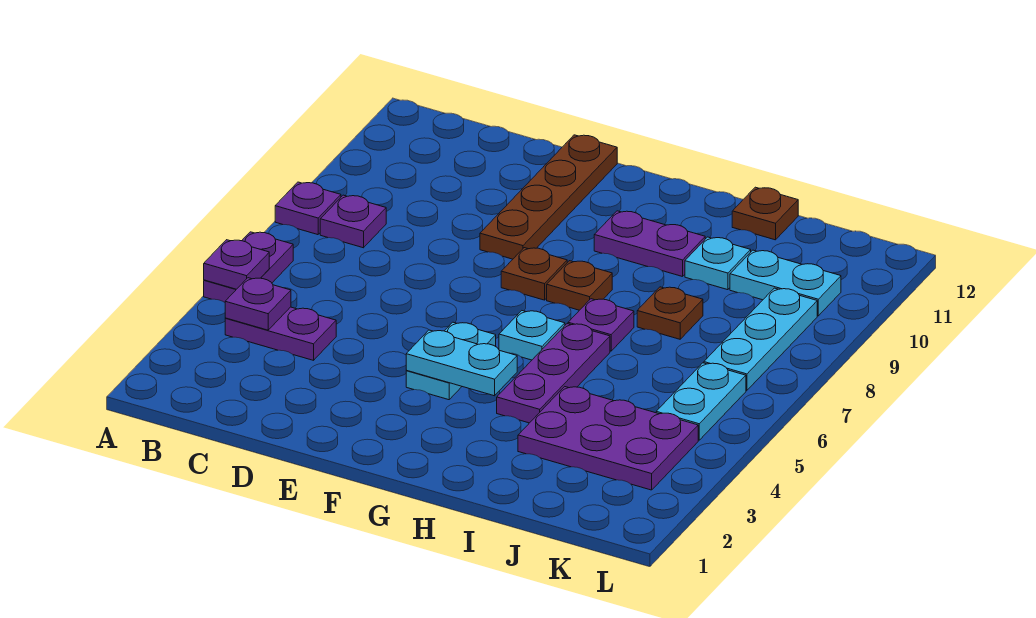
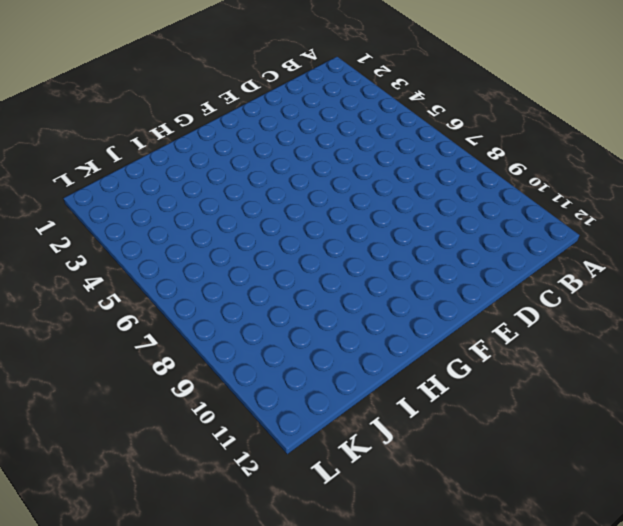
none -> purple plate A5:A6 level 1
none -> purple plate A8 level 1
none -> purple plate B4:C4 level 1

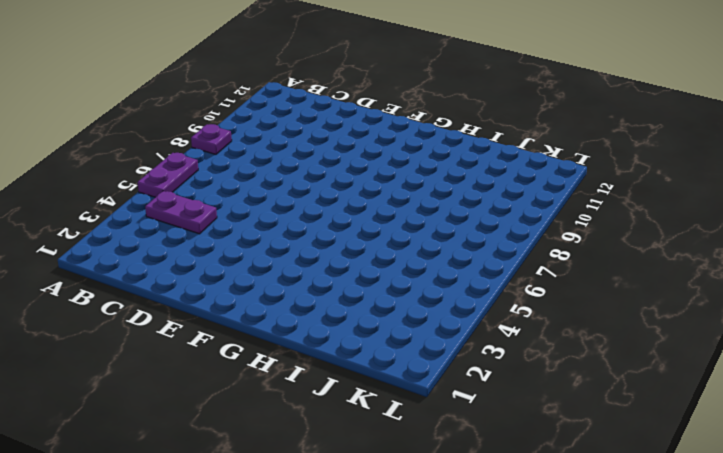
none -> purple plate B8 level 1
none -> brown plate E9:E12 level 1
none -> cyan plate F4:F5 level 1

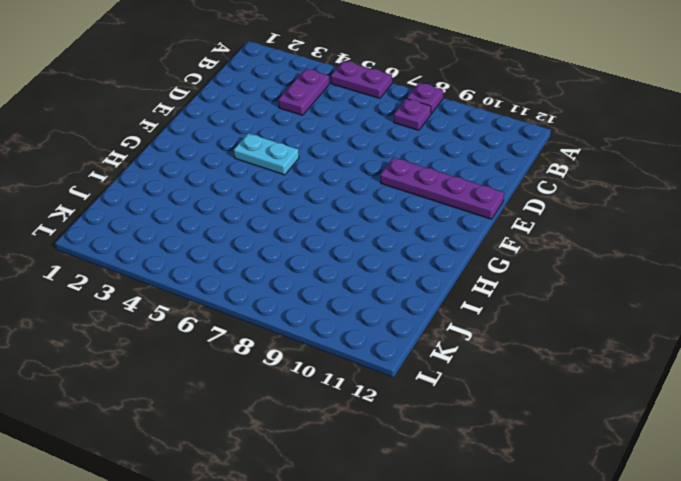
purple plate E9:E12 level 1 -> brown plate E9:E12 level 1
none -> brown plate F8 level 1
none -> cyan plate G6 level 1
none -> brown plate G8 level 1

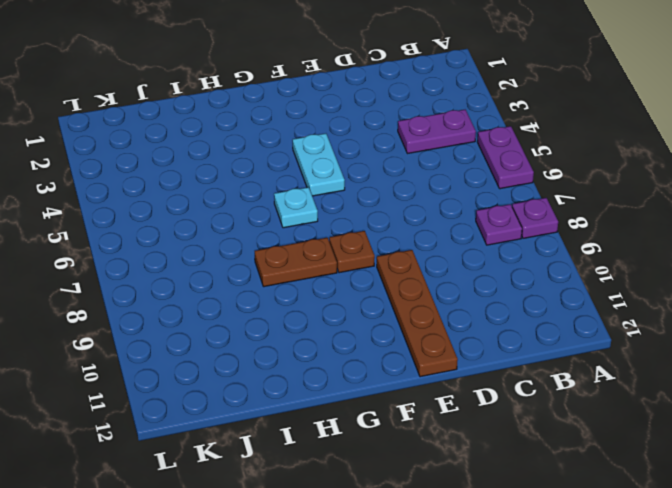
brown plate G8:H8 level 1 -> brown plate G8 level 1
none -> purple plate G10:H10 level 1
none -> purple plate H4:H6 level 1
none -> purple plate H7 level 1

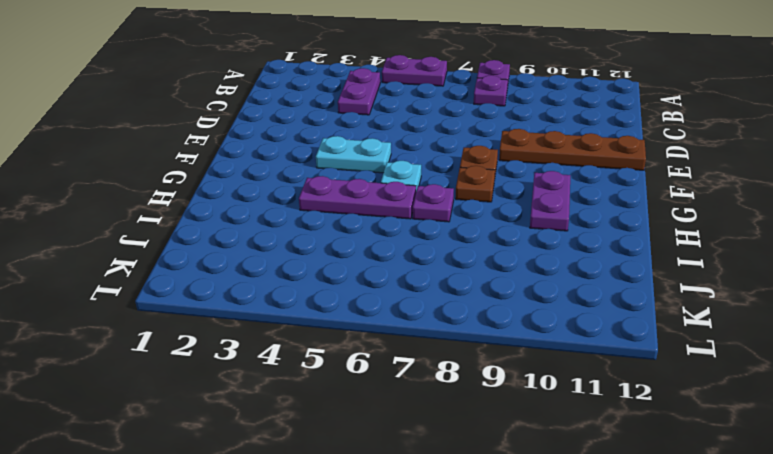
none -> purple plate I3:K4 level 1
none -> brown plate I8 level 1
none -> cyan plate I10 level 1

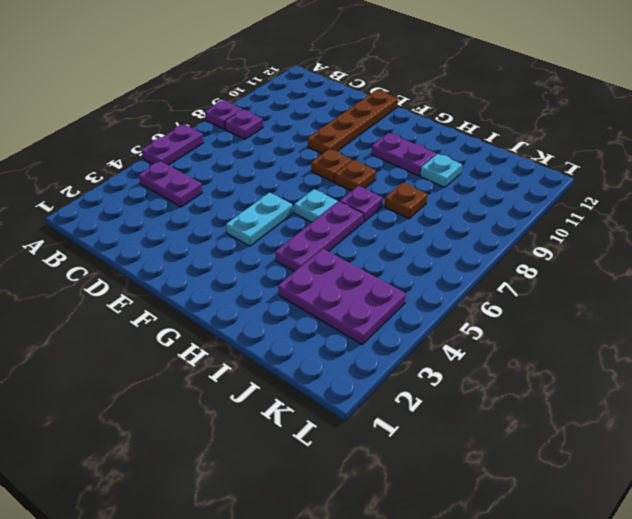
none -> brown plate I12 level 1
none -> cyan plate J10:K10 level 1
none -> cyan plate K5:K6 level 1

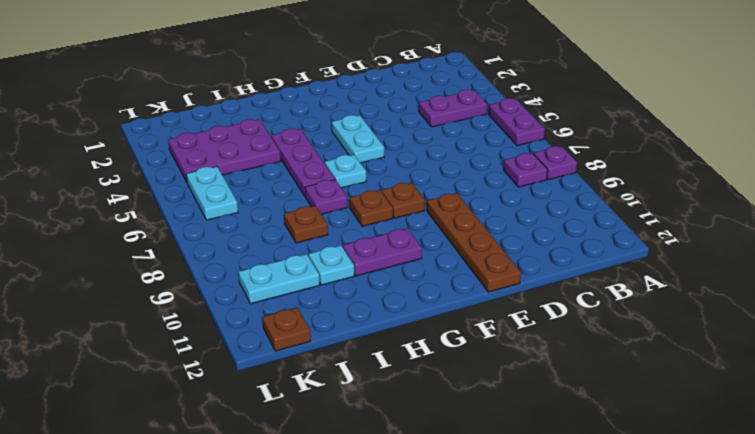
brown plate K12 level 1 -> brown plate I12 level 1
none -> cyan plate K7:K9 level 1
none -> purple plate A5 level 2
none -> purple plate B4 level 2

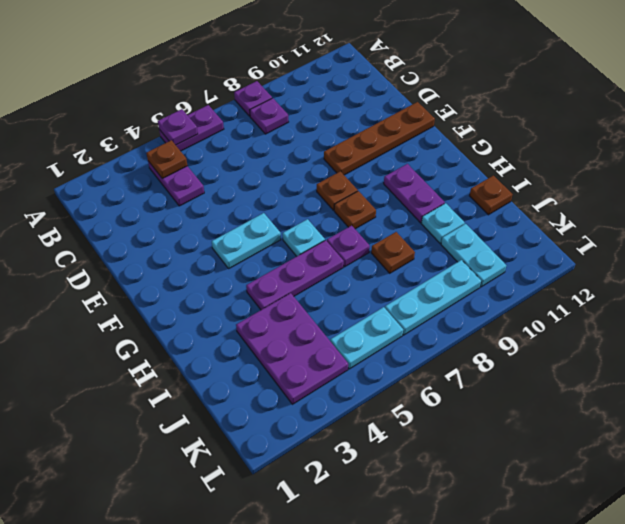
brown plate B4 level 2 -> purple plate B4 level 2
none -> cyan plate F4:G4 level 2

